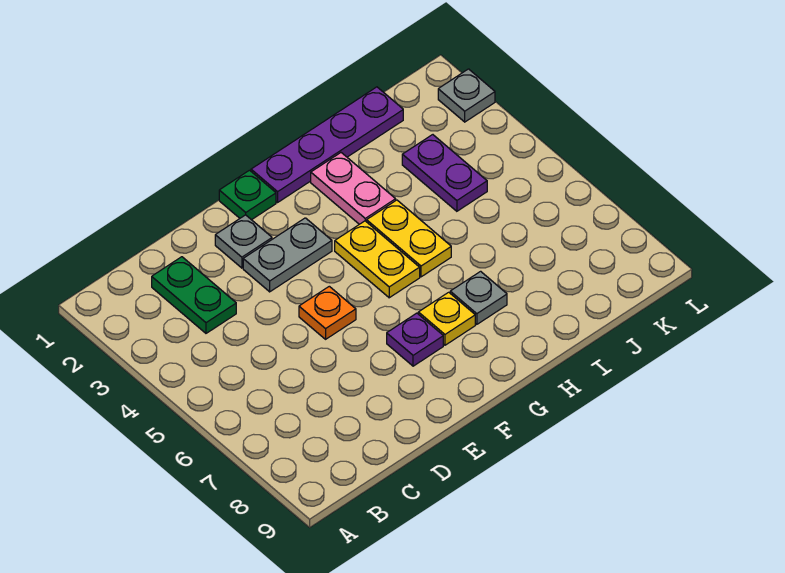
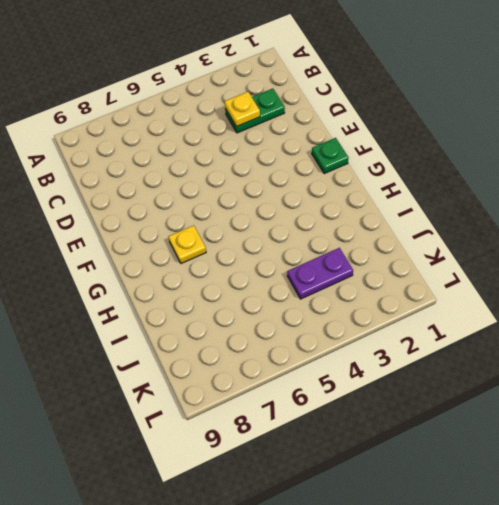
yellow plate C3 level 2 -> none
none -> grey plate E2 level 1
none -> grey plate E3:F3 level 1
none -> orange plate E5 level 1

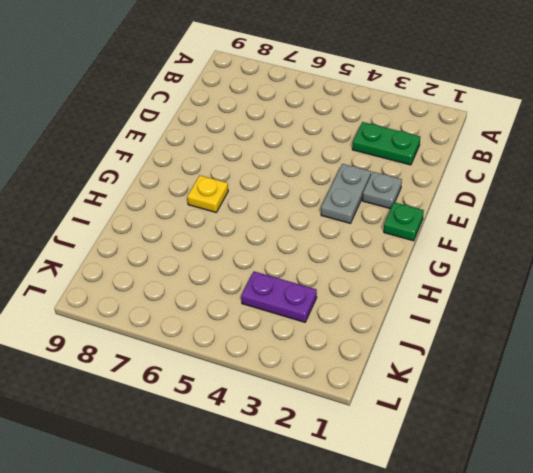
none -> orange plate E5 level 1
none -> purple plate F7 level 1
none -> purple plate G1:J1 level 1

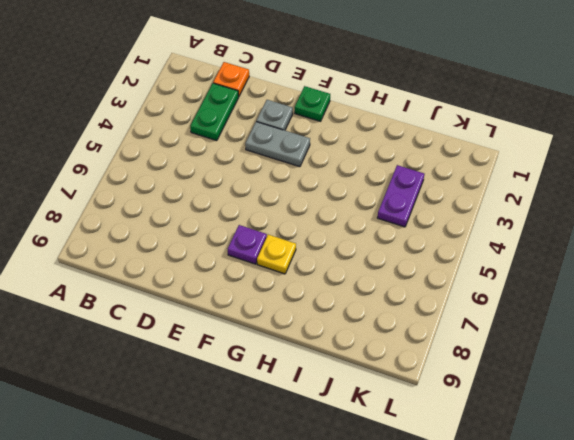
orange plate C1 level 1 -> orange plate E5 level 1
none -> purple plate G1:J1 level 1
none -> yellow plate G4:G5 level 1
none -> pink plate H2:H3 level 1

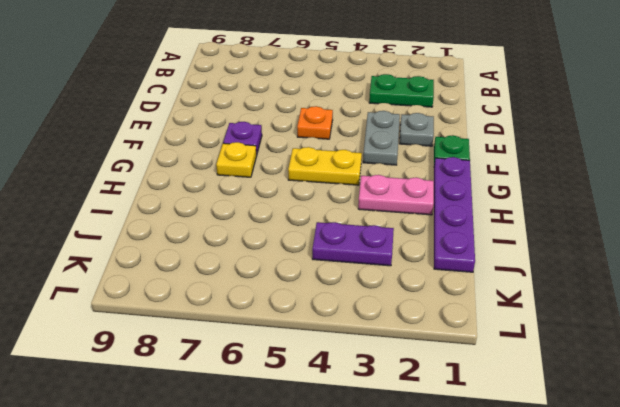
none -> yellow plate H4:H5 level 1
none -> grey plate H7 level 1
none -> grey plate L2 level 1

